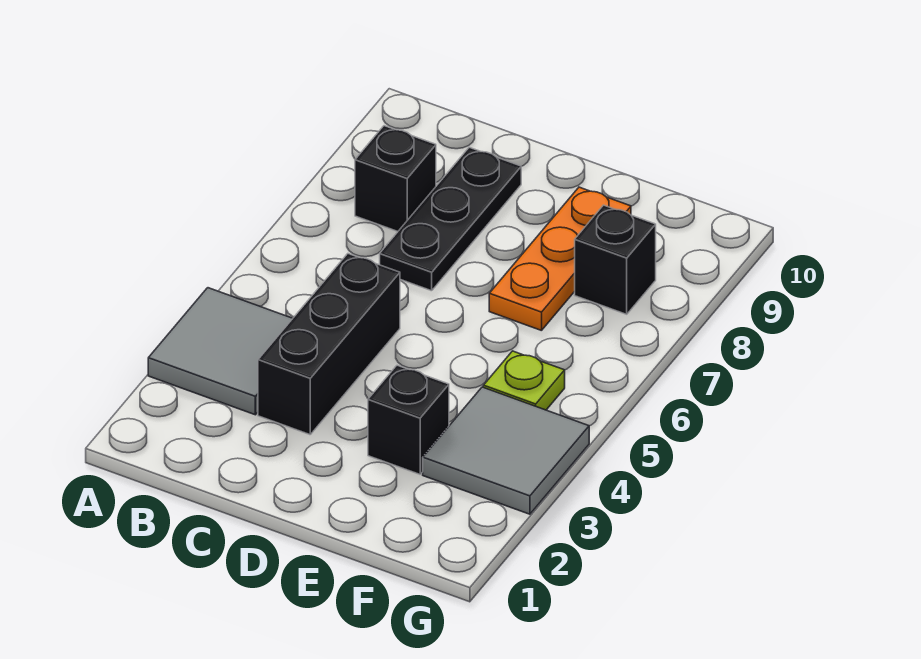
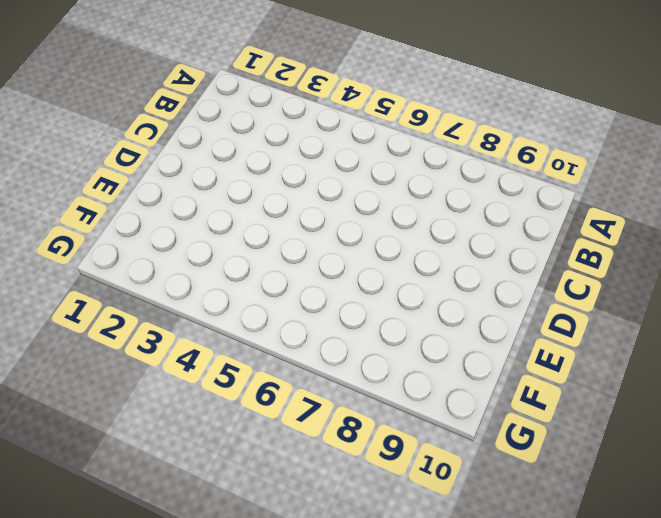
none -> grey tile A3:B4 level 1
none -> black brick B8 level 1

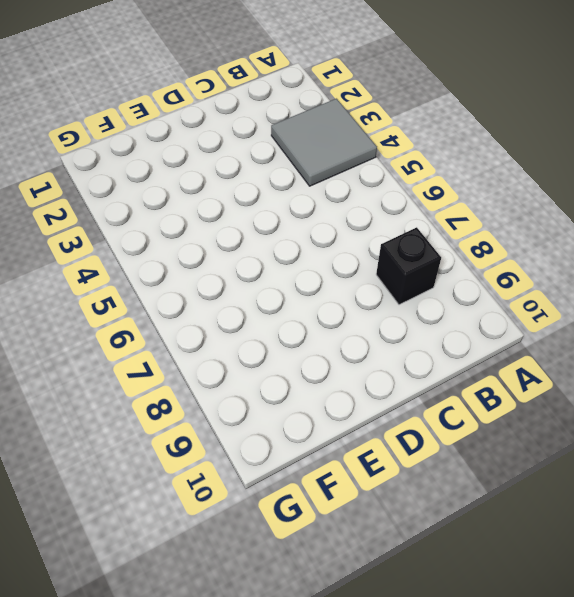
none -> black brick C3:C5 level 1
none -> black plate C7:C9 level 1

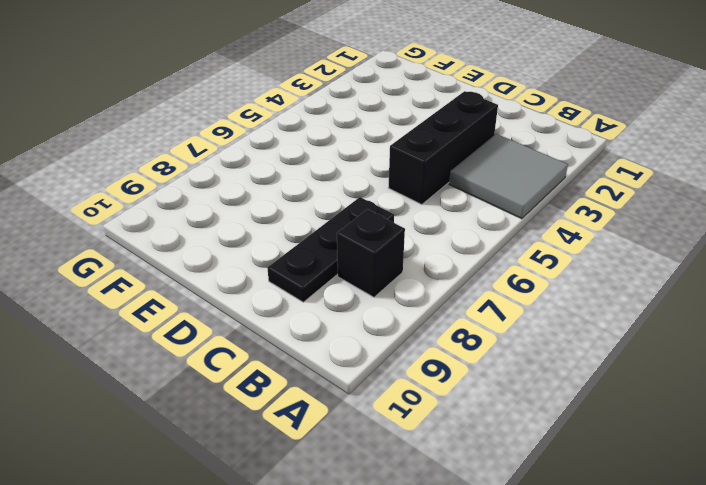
none -> black brick E3 level 1
none -> orange plate E7:E9 level 1

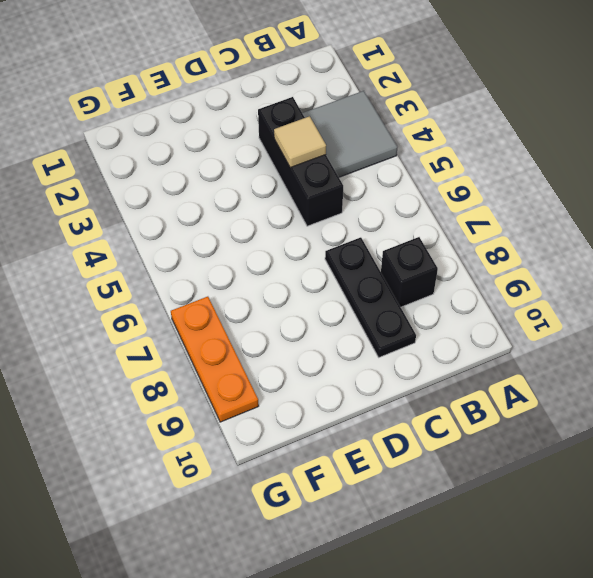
tan tile C4 level 2 -> none
orange plate G7:G9 level 1 -> orange plate E7:E9 level 1
none -> black brick E3 level 1
none -> grey tile F3:G4 level 1

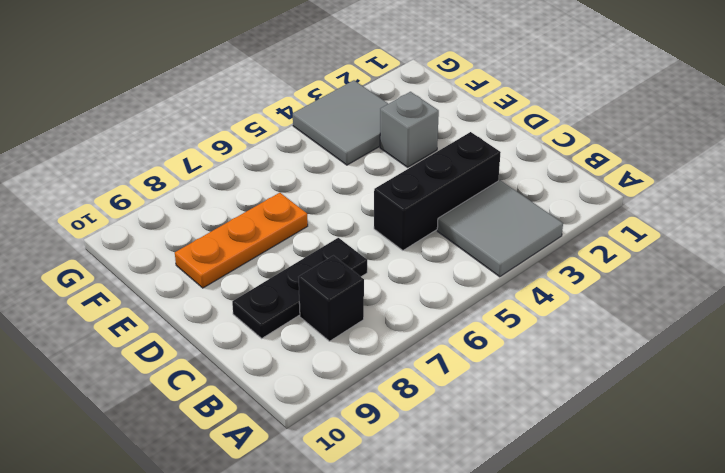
grey brick E3 level 1 -> black brick E3 level 1
none -> lime plate F5 level 1
none -> black brick F8 level 1

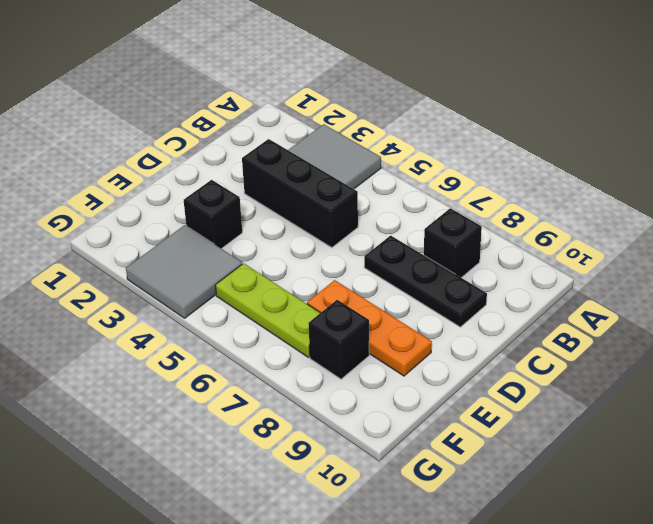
lime plate F5:F7 level 1 -> lime plate F5 level 1

